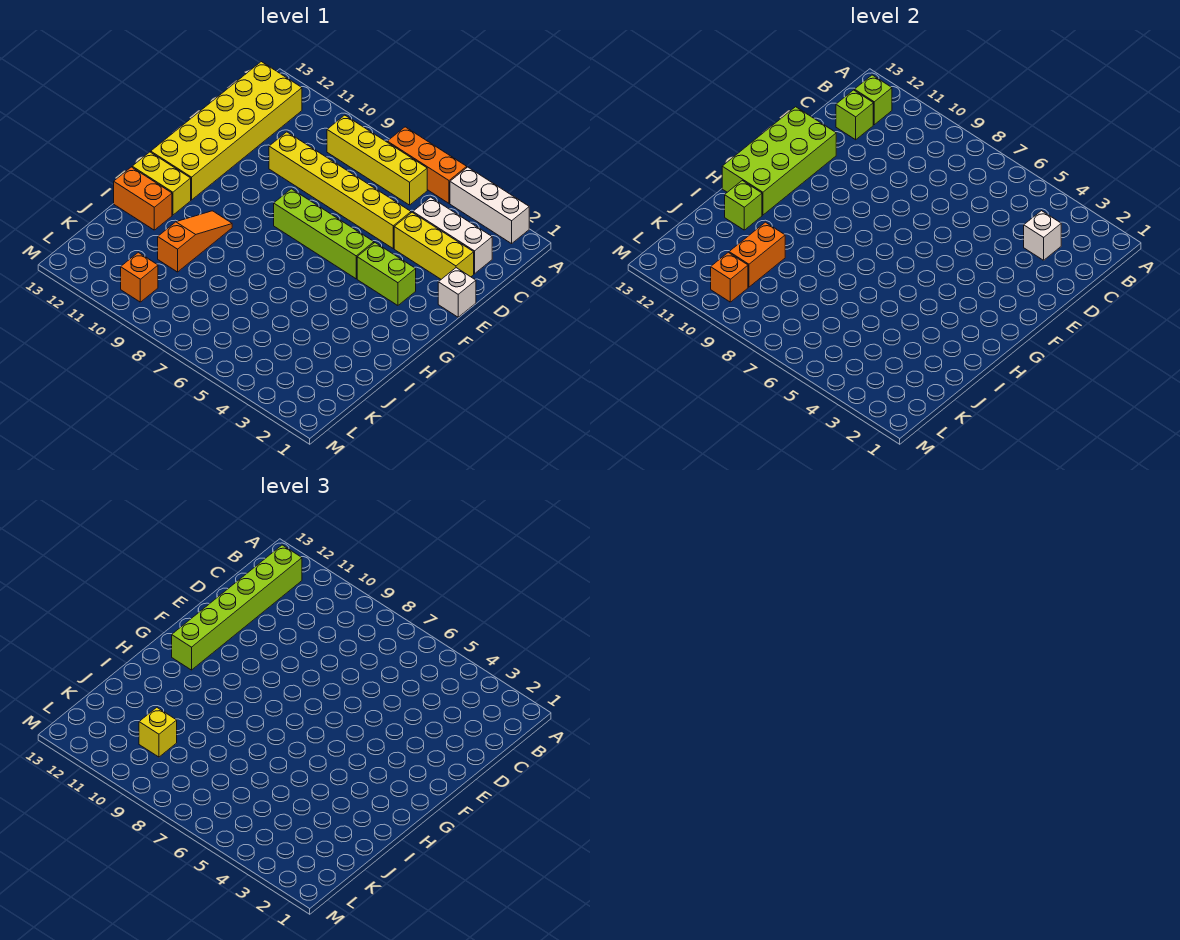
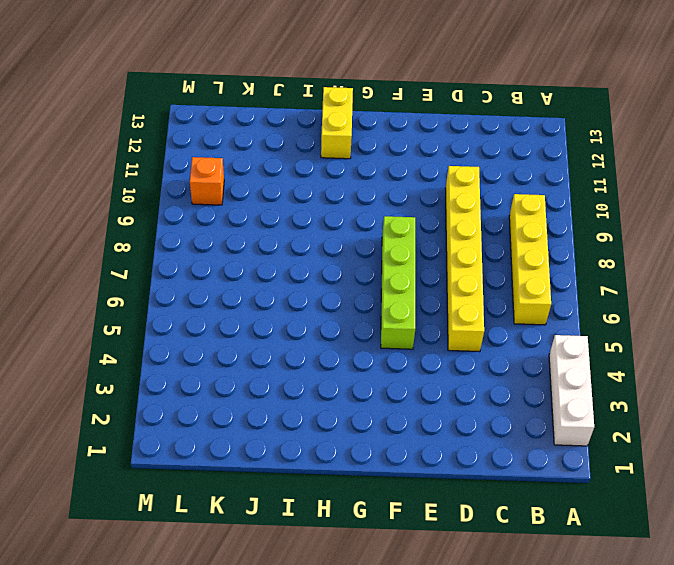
none -> orange brick A5:A7 level 1
none -> yellow brick B12:G13 level 1
none -> white brick C2:C4 level 1

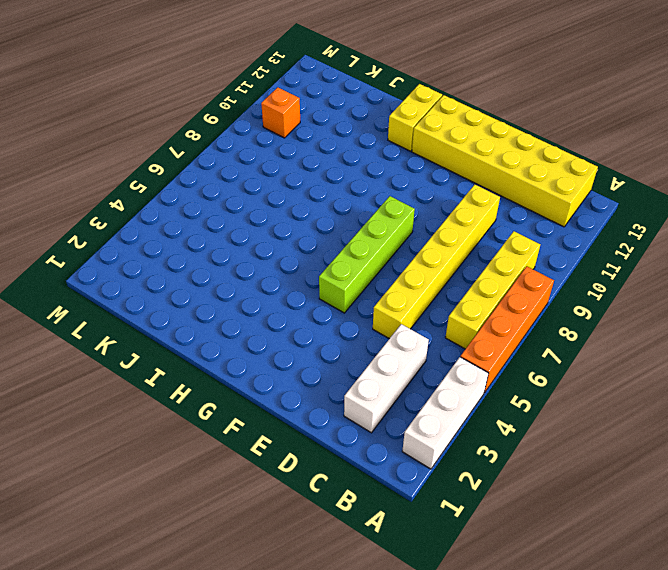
orange brick A5:A8 level 1 -> orange brick A5:A7 level 1
none -> yellow brick D2:D4 level 1
none -> white brick E1 level 1
none -> lime brick F3:F4 level 1

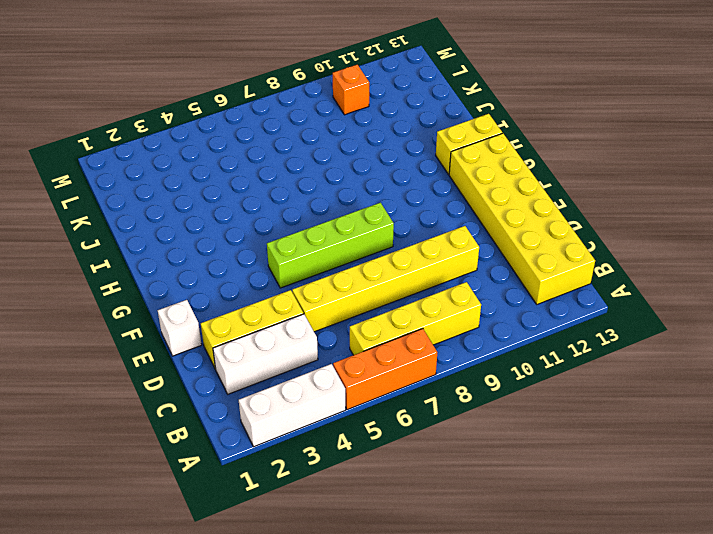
none -> lime brick F3:F4 level 1
none -> orange slope H10:J10 level 1 top J
none -> orange brick I12:I13 level 1

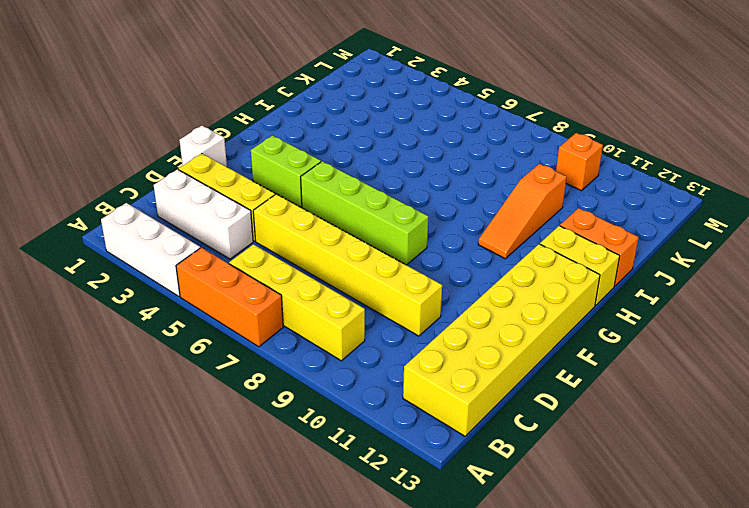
none -> lime brick B12 level 2
none -> white brick C3 level 2
none -> lime brick C12 level 2

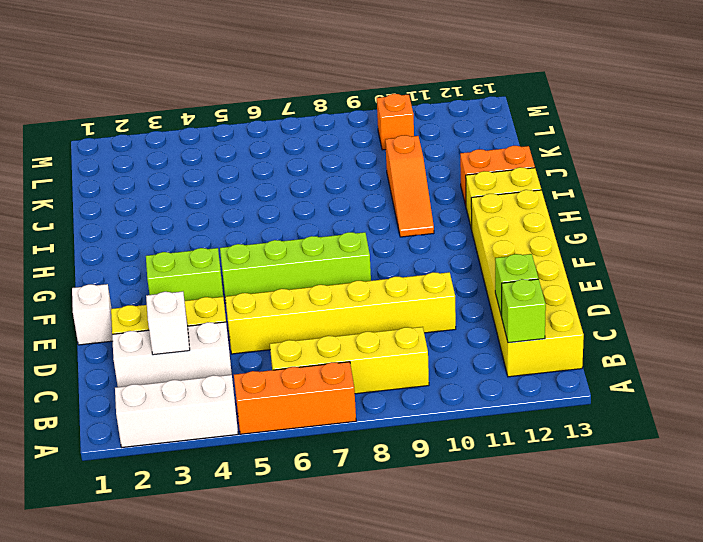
none -> lime brick E12:H13 level 2
none -> lime brick I12 level 2
none -> orange brick J10:K10 level 2

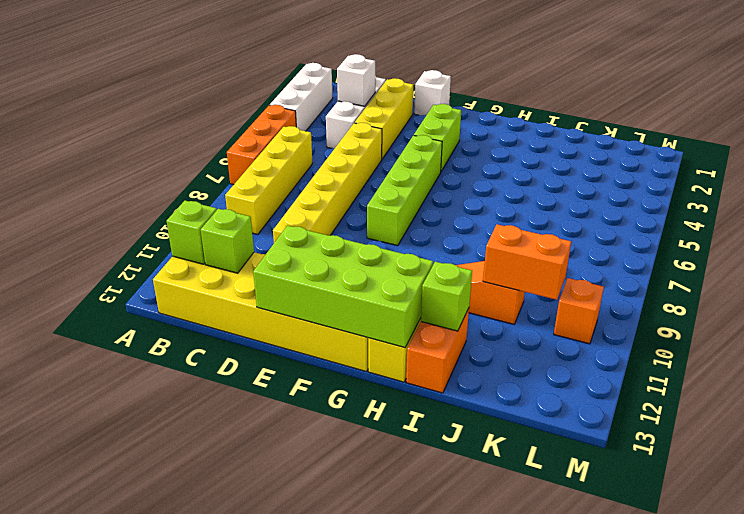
none -> orange brick L10 level 2
none -> lime brick B12:G12 level 3
none -> yellow brick K10 level 3

